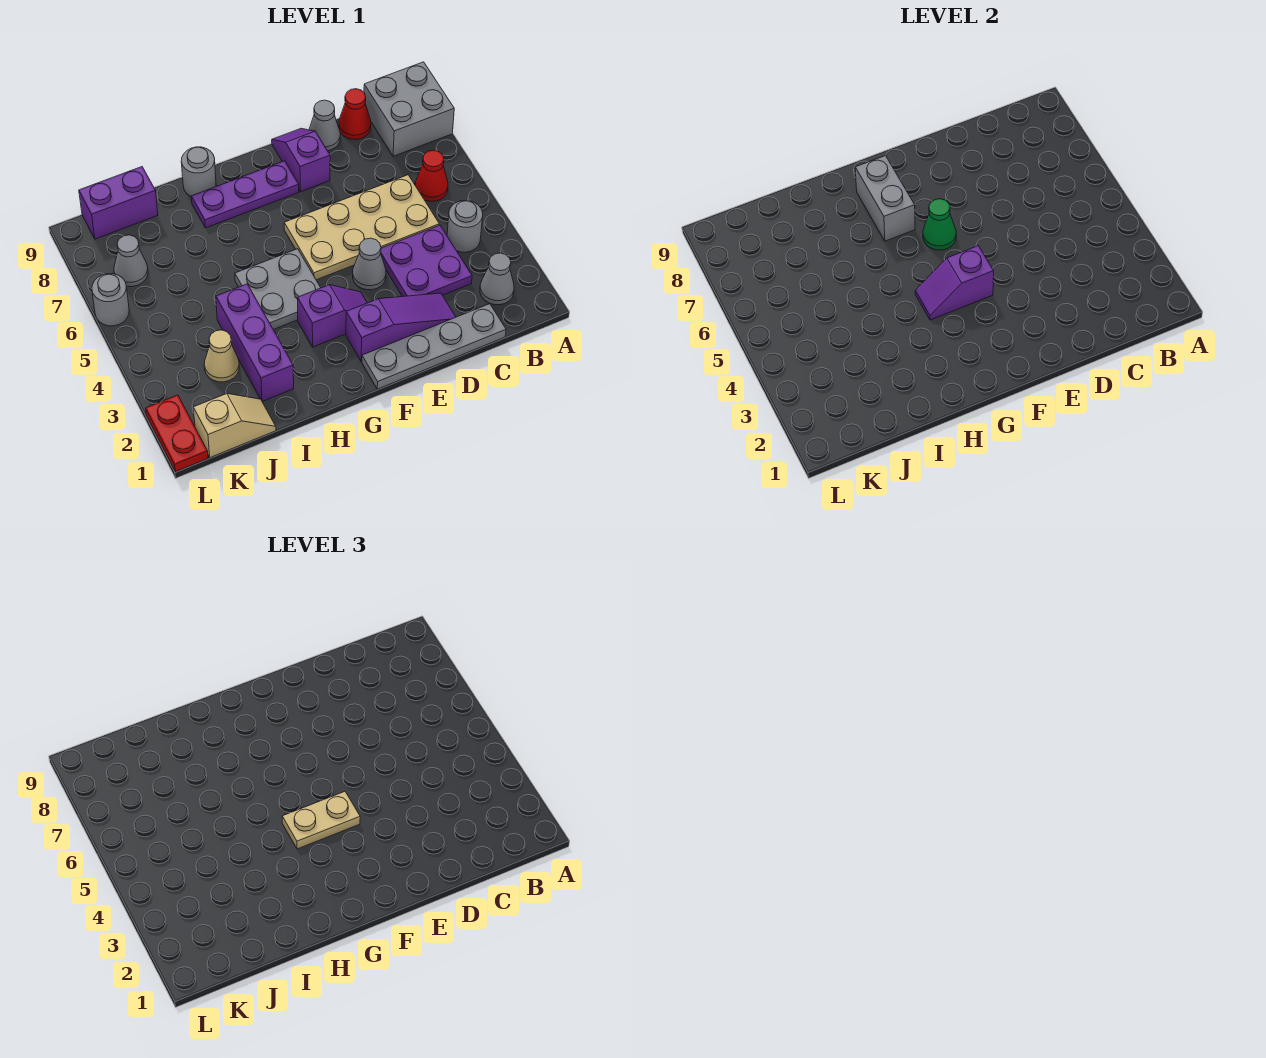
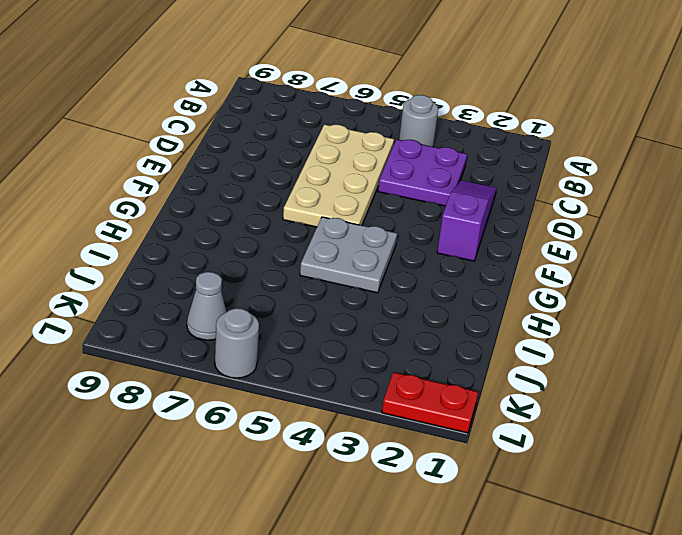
none -> grey brick A8:B9 level 1
none -> grey cone B2 level 1
none -> red cone B6 level 1

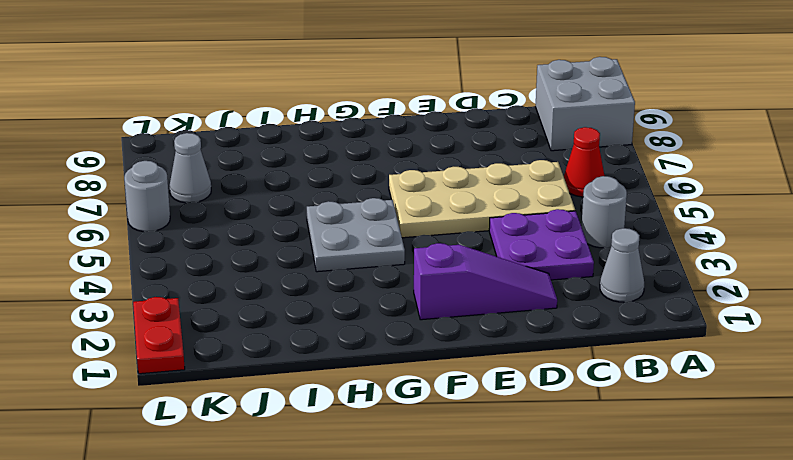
none -> grey plate C1:F1 level 1
none -> red cone C9 level 1
none -> grey cone D9 level 1

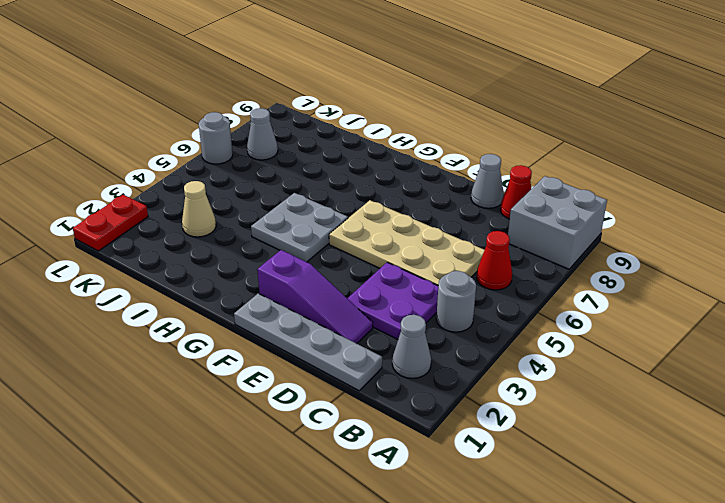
none -> grey cone E4 level 1
none -> purple slope E8:E9 level 1 top 8
none -> purple slope F3:G3 level 1 top G

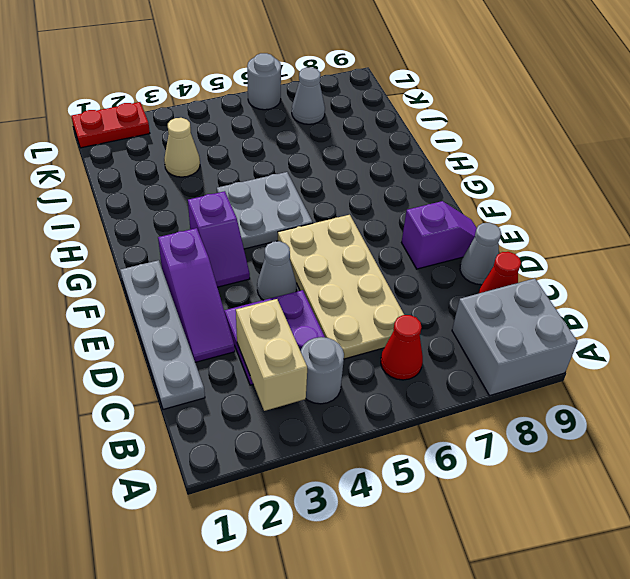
tan brick B3:C3 level 2 -> none
none -> grey cone B2 level 1
none -> purple plate F8:H8 level 1
none -> grey round brick H9 level 1

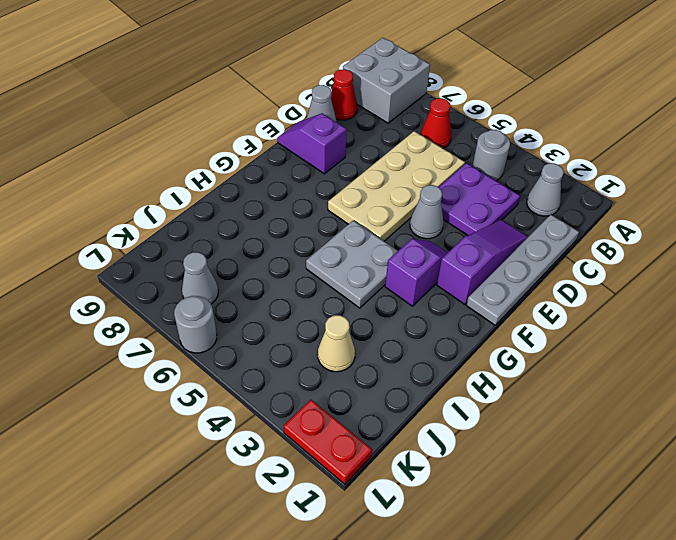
none -> purple plate F8:H8 level 1
none -> grey round brick H9 level 1
none -> purple brick I2:I4 level 1

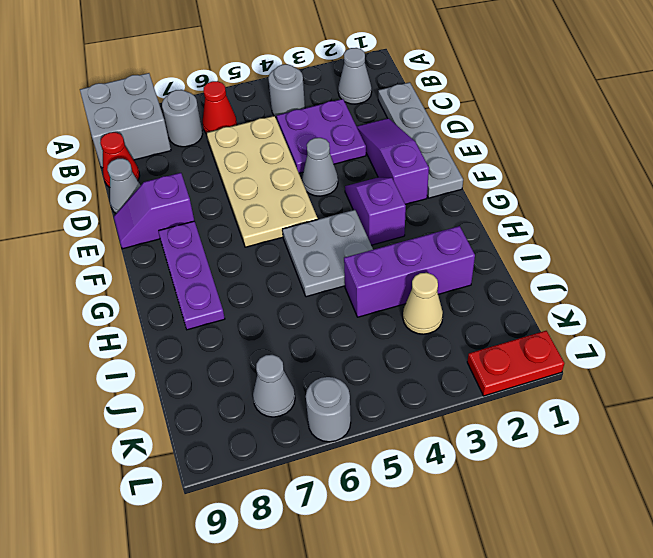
grey round brick B7 level 1 -> grey round brick H9 level 1
none -> tan slope J1:K1 level 1 top K
none -> purple brick J9:K9 level 1
none -> purple slope F4:G4 level 2 top F

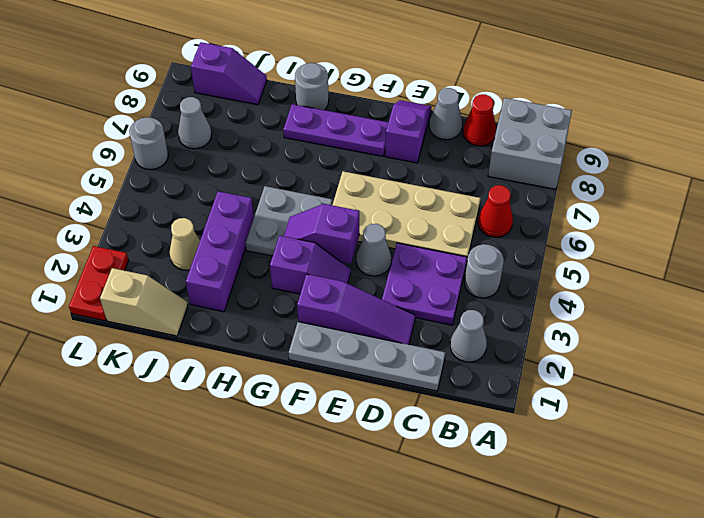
purple slope J9:K9 level 1 top K -> purple brick J9:K9 level 1
none -> green cone F6 level 2
none -> grey brick G7:G8 level 2
none -> tan plate F4:G4 level 3

